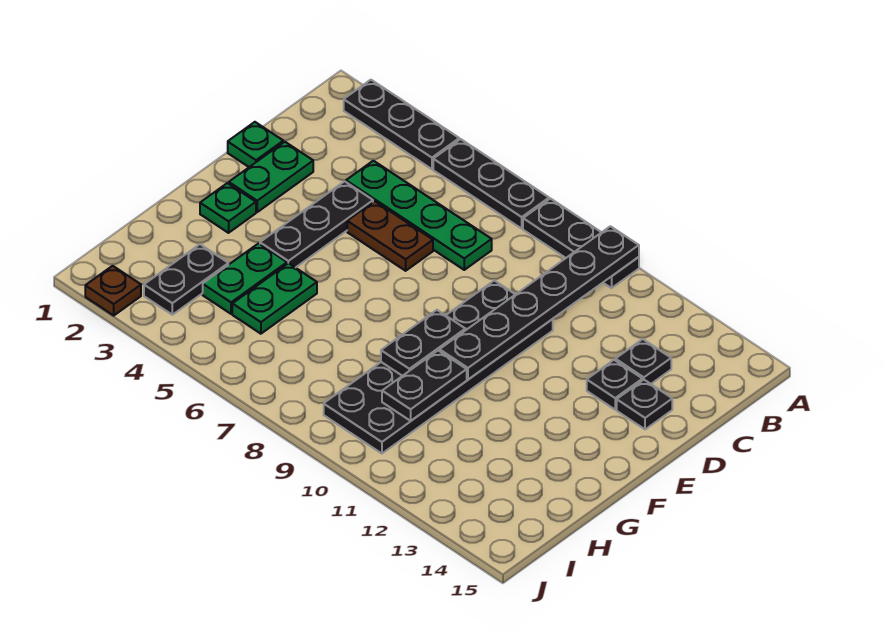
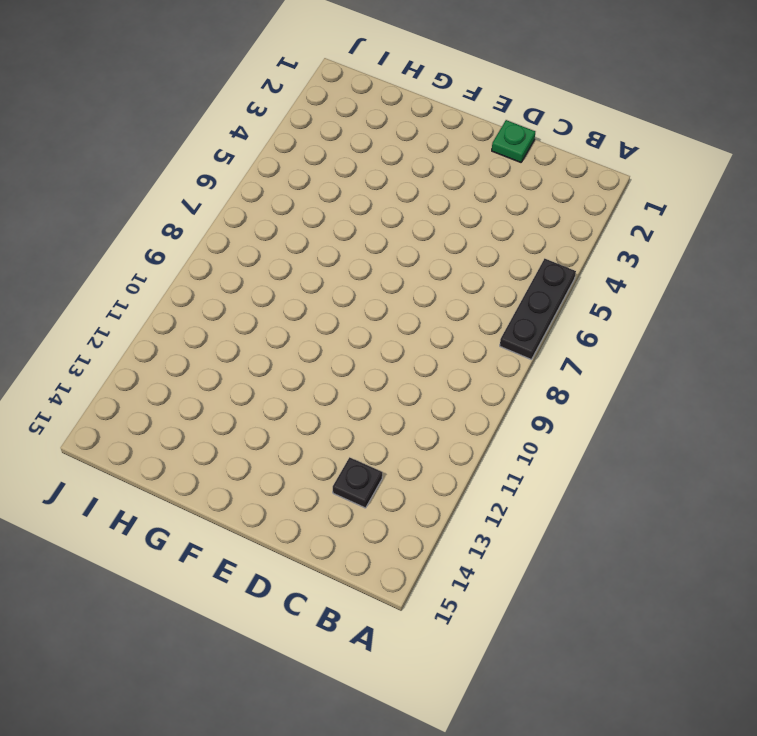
none -> black plate A2:A4 level 1
none -> black plate A8:A10 level 1
none -> green plate C4:C7 level 1

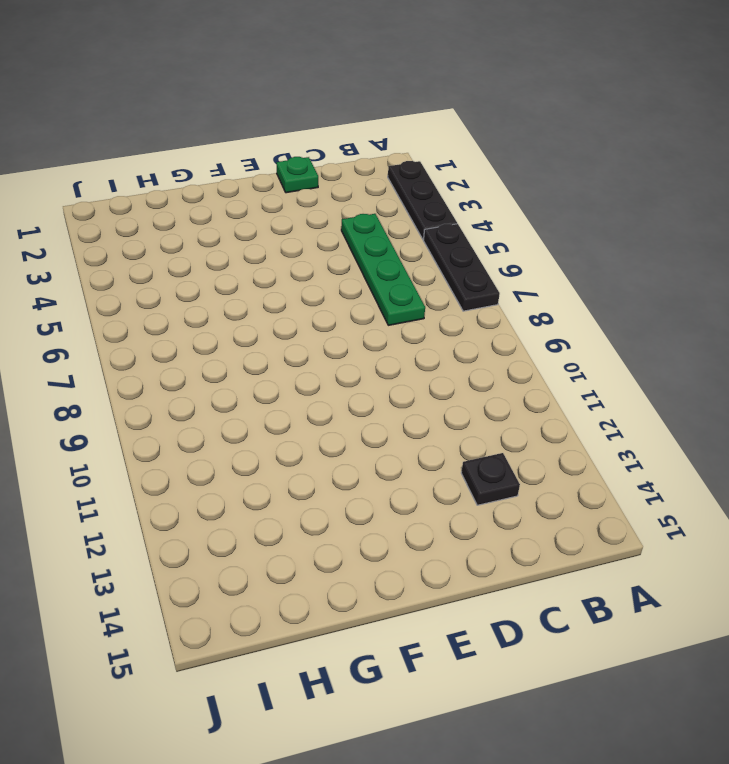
none -> black plate A8:A10 level 1
none -> green plate D2:E2 level 1
none -> black plate D4:F4 level 1

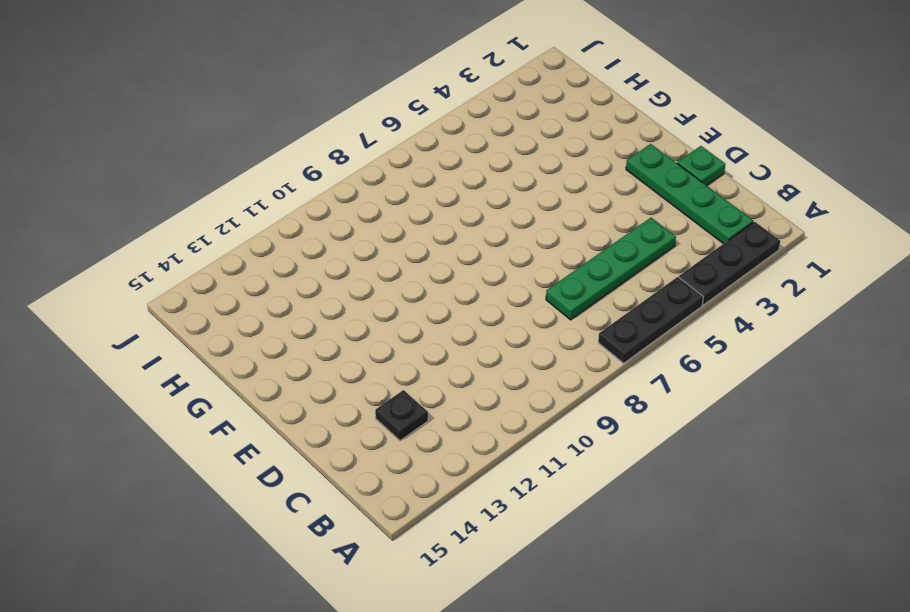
green plate B2:E2 level 1 -> green plate D2:E2 level 1
none -> black plate A8:A10 level 1
none -> black plate D4:F4 level 1
none -> brown plate D5:D6 level 1

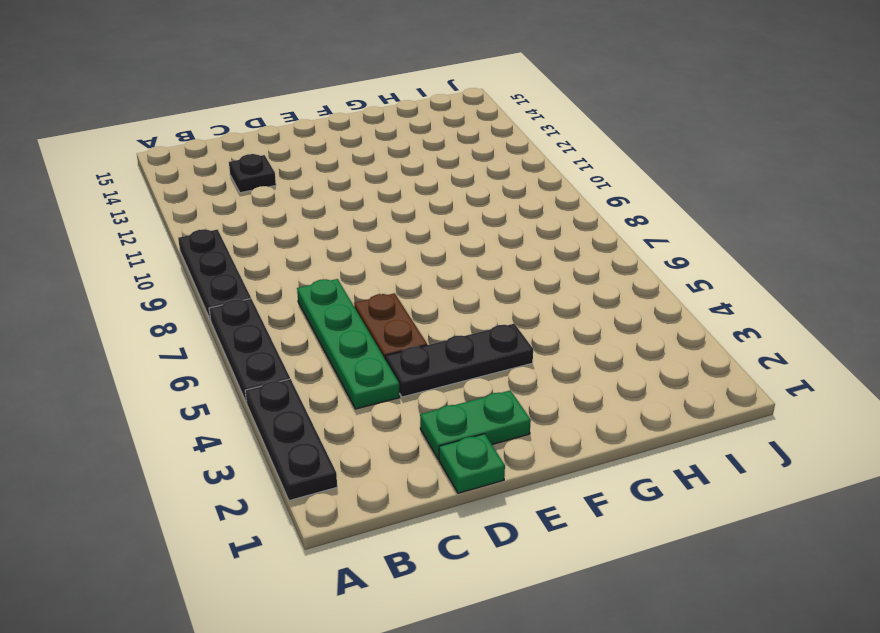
none -> black plate D9:I10 level 1
none -> black plate D13 level 1
none -> black plate D14 level 1

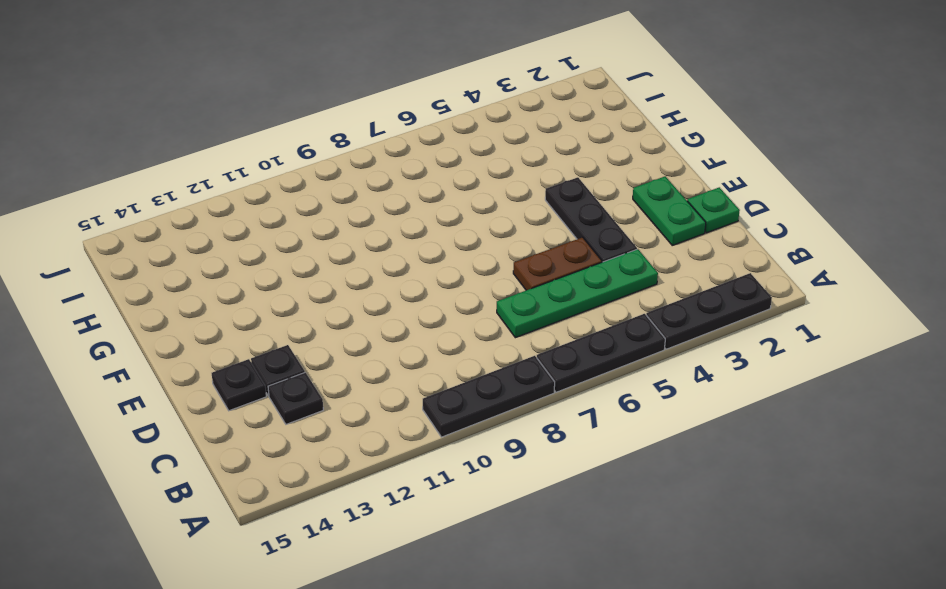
none -> black plate D9:I10 level 1
none -> green plate F2 level 1
none -> green plate G4:H4 level 1

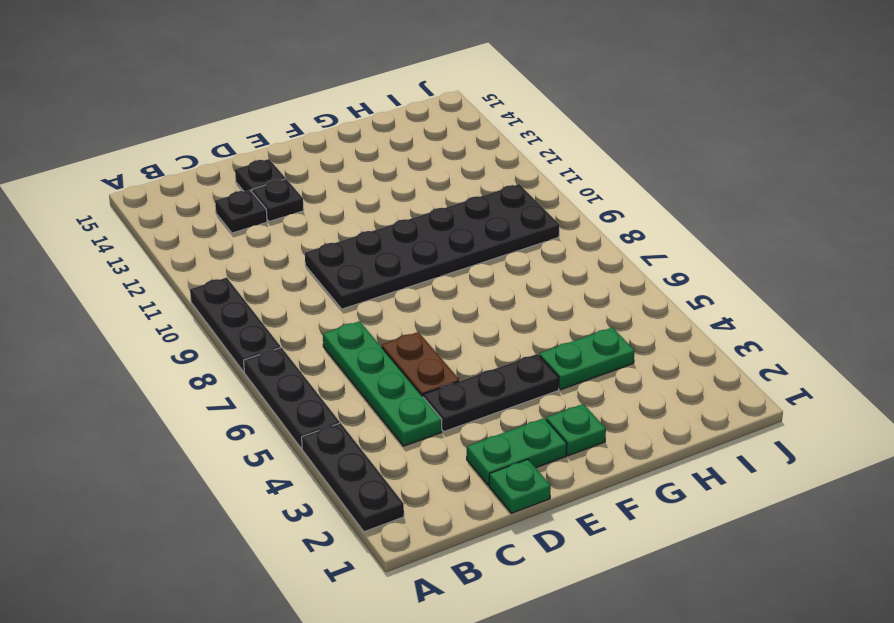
none -> green plate G5:H5 level 1
none -> black plate H3:I3 level 1
none -> brown plate J2 level 1

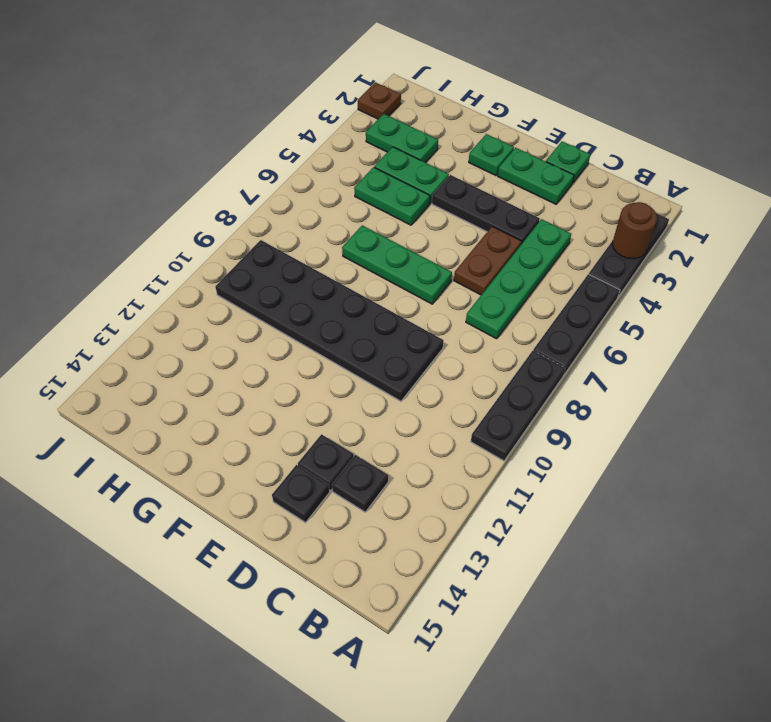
brown round brick A3 level 2 -> none
green plate E7:G7 level 1 -> none
green plate H3:I3 level 1 -> black plate H3:I3 level 1
none -> black plate A10:F10 level 2
none -> black plate F9:G9 level 2
none -> black plate G10:H10 level 2

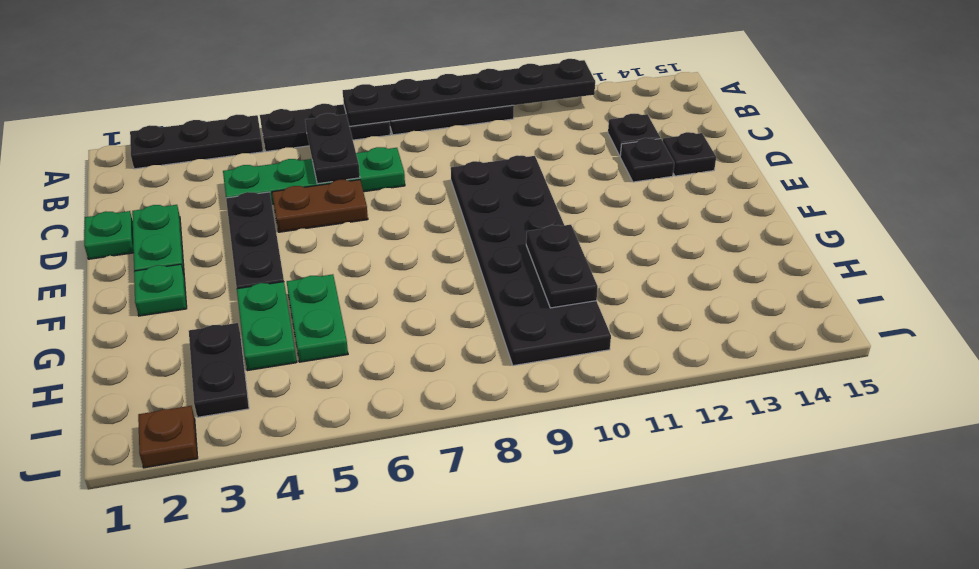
black plate A7:A12 level 2 -> black plate A10:F10 level 2
black plate B6:C6 level 2 -> black plate F9:G9 level 2

